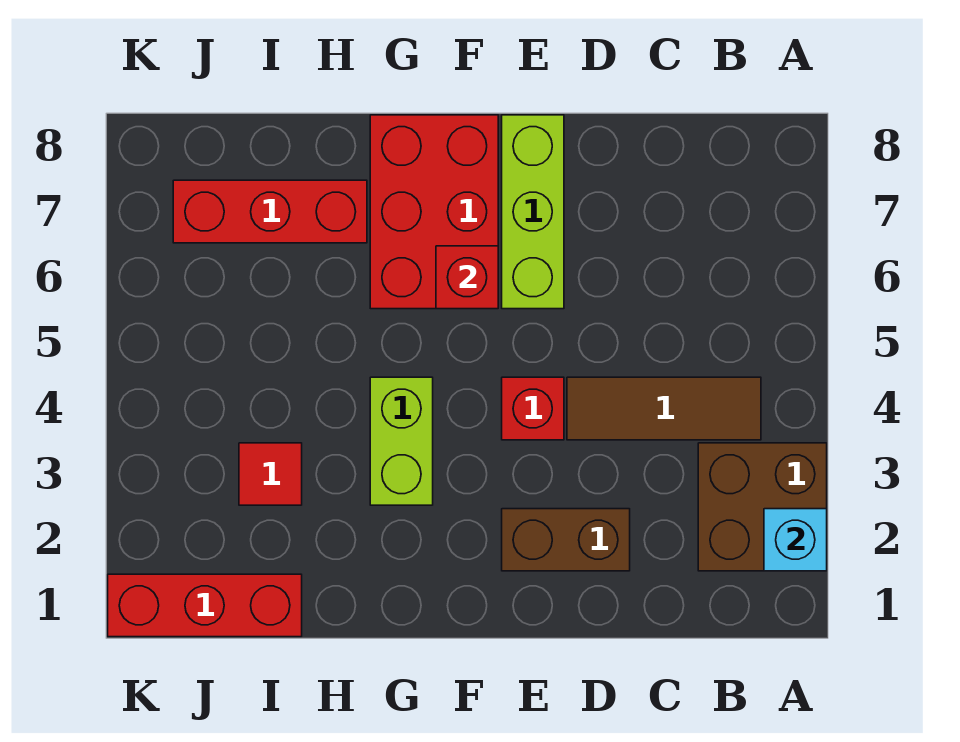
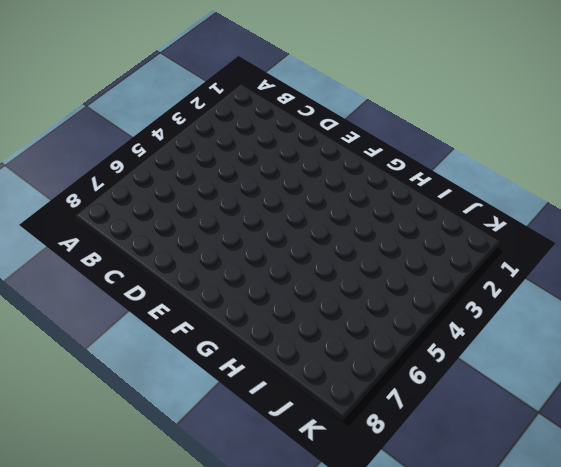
none -> brown brick A2:B3 level 1
none -> brown tile B4:D4 level 1
none -> brown brick D2:E2 level 1

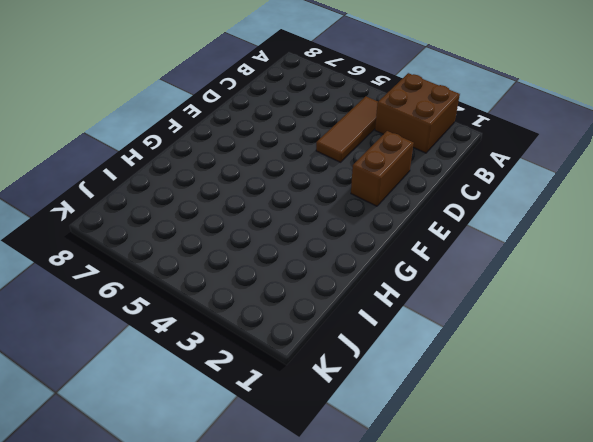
none -> red brick E4 level 1
none -> lime brick E6:E8 level 1
none -> red brick F6:G8 level 1

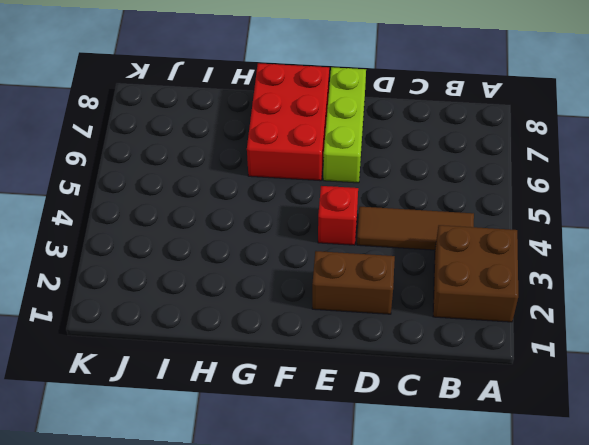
none -> lime brick G3:G4 level 1
none -> red brick H7:J7 level 1
none -> red brick I1:K1 level 1

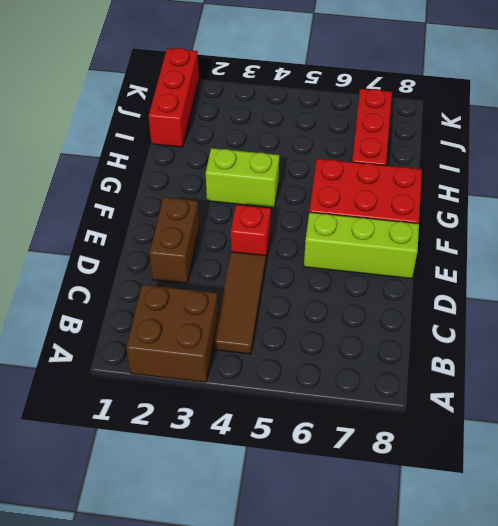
none -> red tile I3 level 1
none -> cyan brick A2 level 2
none -> red brick F6 level 2

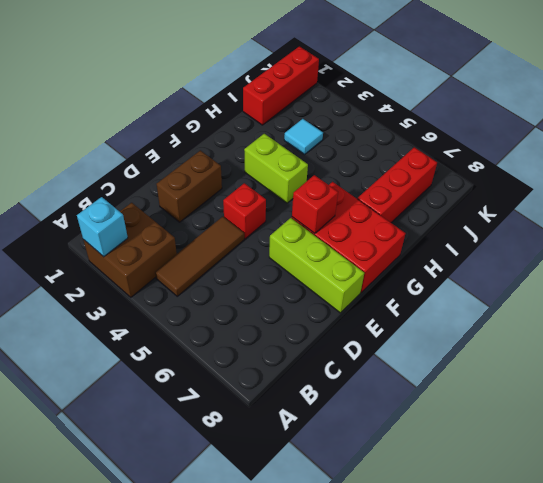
cyan tile I3 level 1 -> red tile I3 level 1

